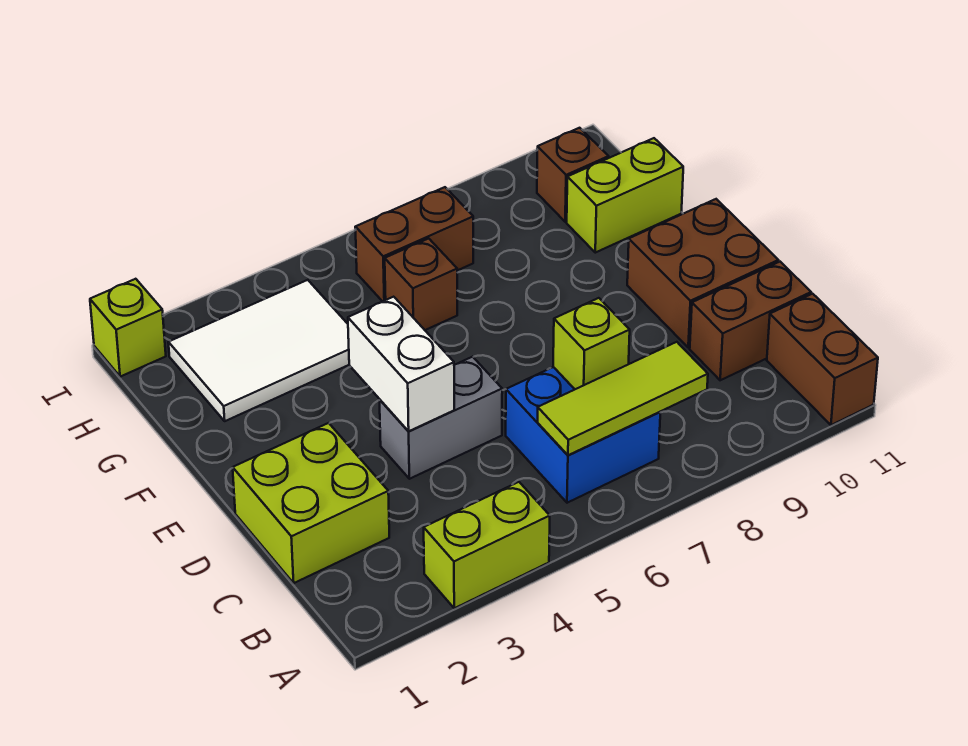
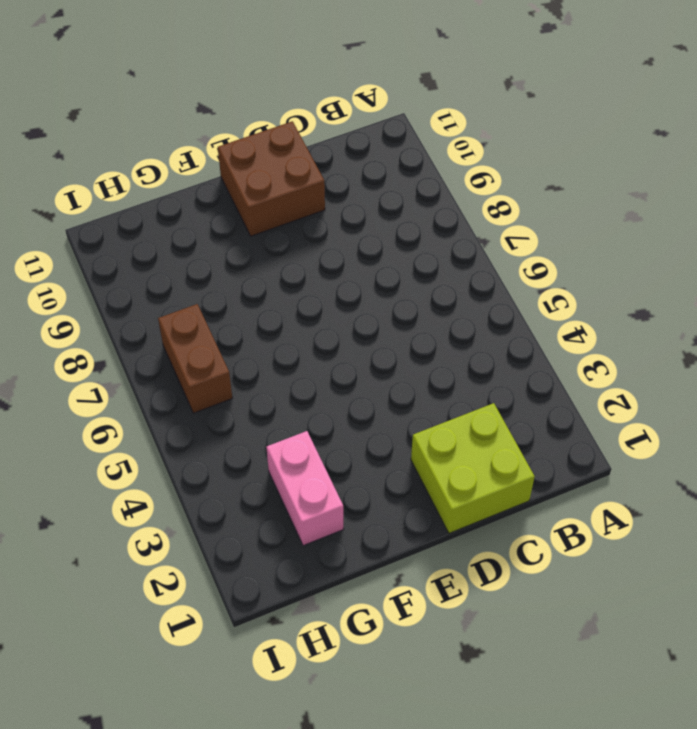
pink brick G2:G3 level 1 -> white tile G2:H4 level 1
none -> lime brick A3:A4 level 1
none -> brown brick A11:B11 level 1
none -> blue brick B6:C7 level 1

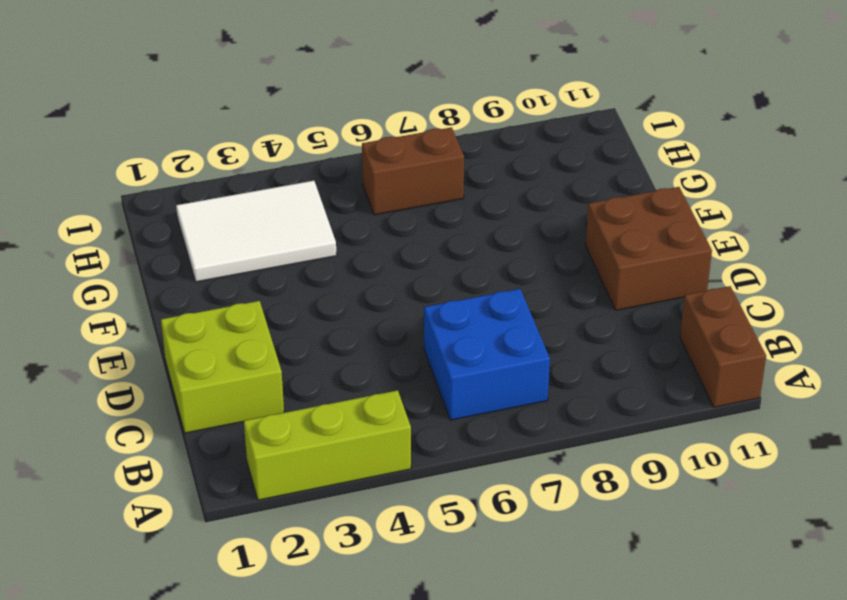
lime brick A2:A4 level 1 -> lime brick A3:A4 level 1
none -> brown brick C10:C11 level 1
none -> grey brick D4:D5 level 1
none -> brown brick G6 level 1

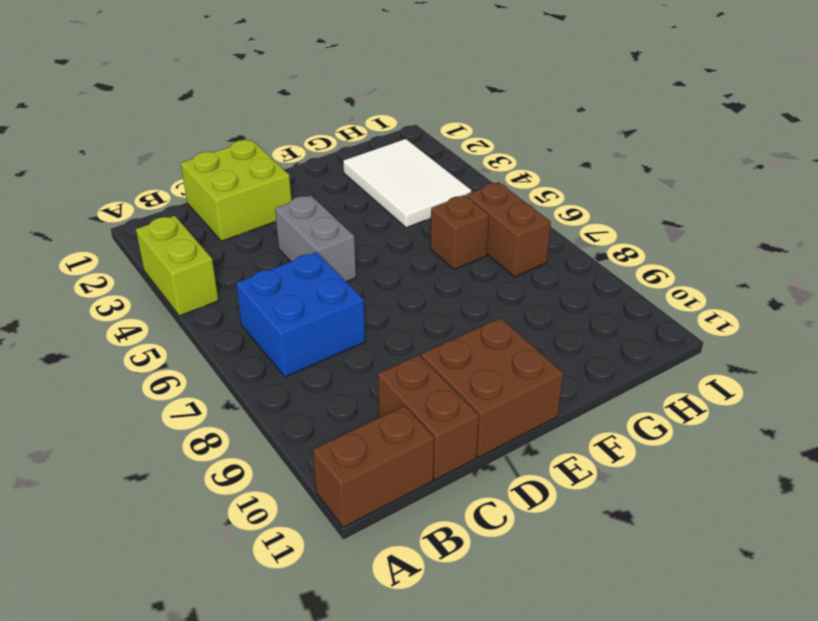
none -> lime brick G10:G11 level 1
none -> brown brick H10 level 1
none -> lime brick I1 level 1

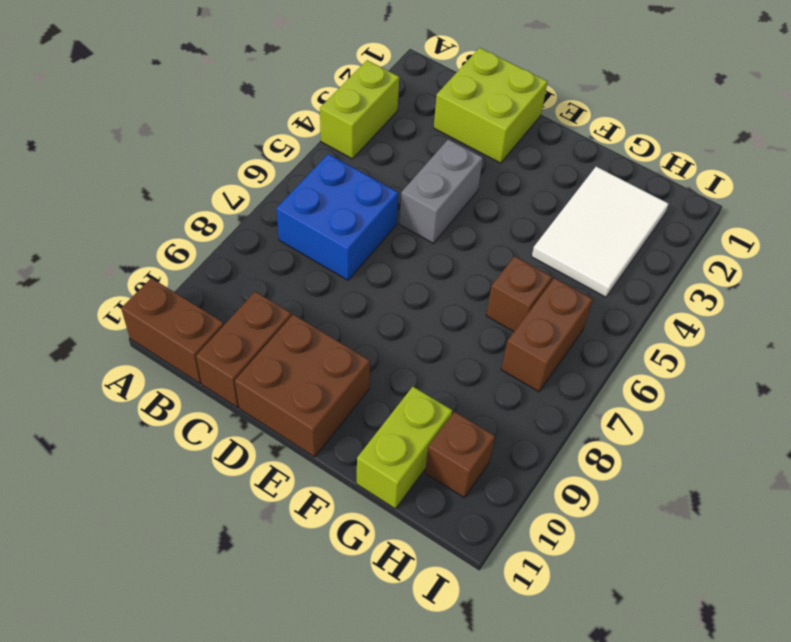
none -> lime brick I1 level 1
none -> lime tile B6:B8 level 2
none -> lime brick C7 level 2

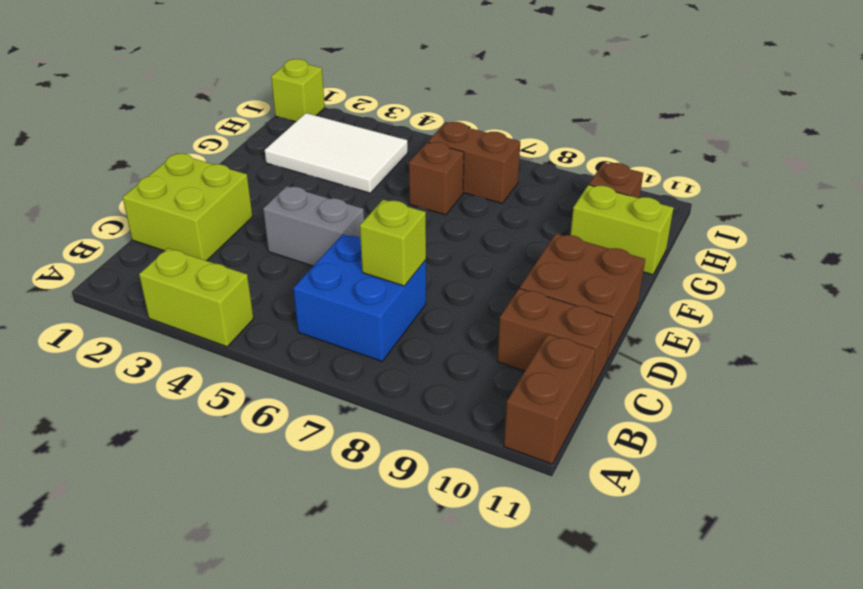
none -> lime tile B6:B8 level 2
none -> white brick D4:E4 level 2

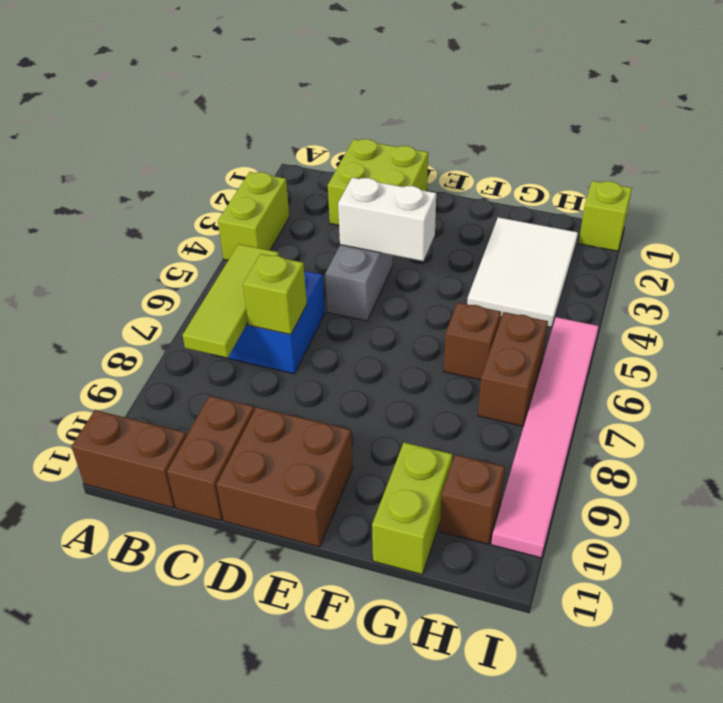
pink tile I5:I10 level 1 -> none

